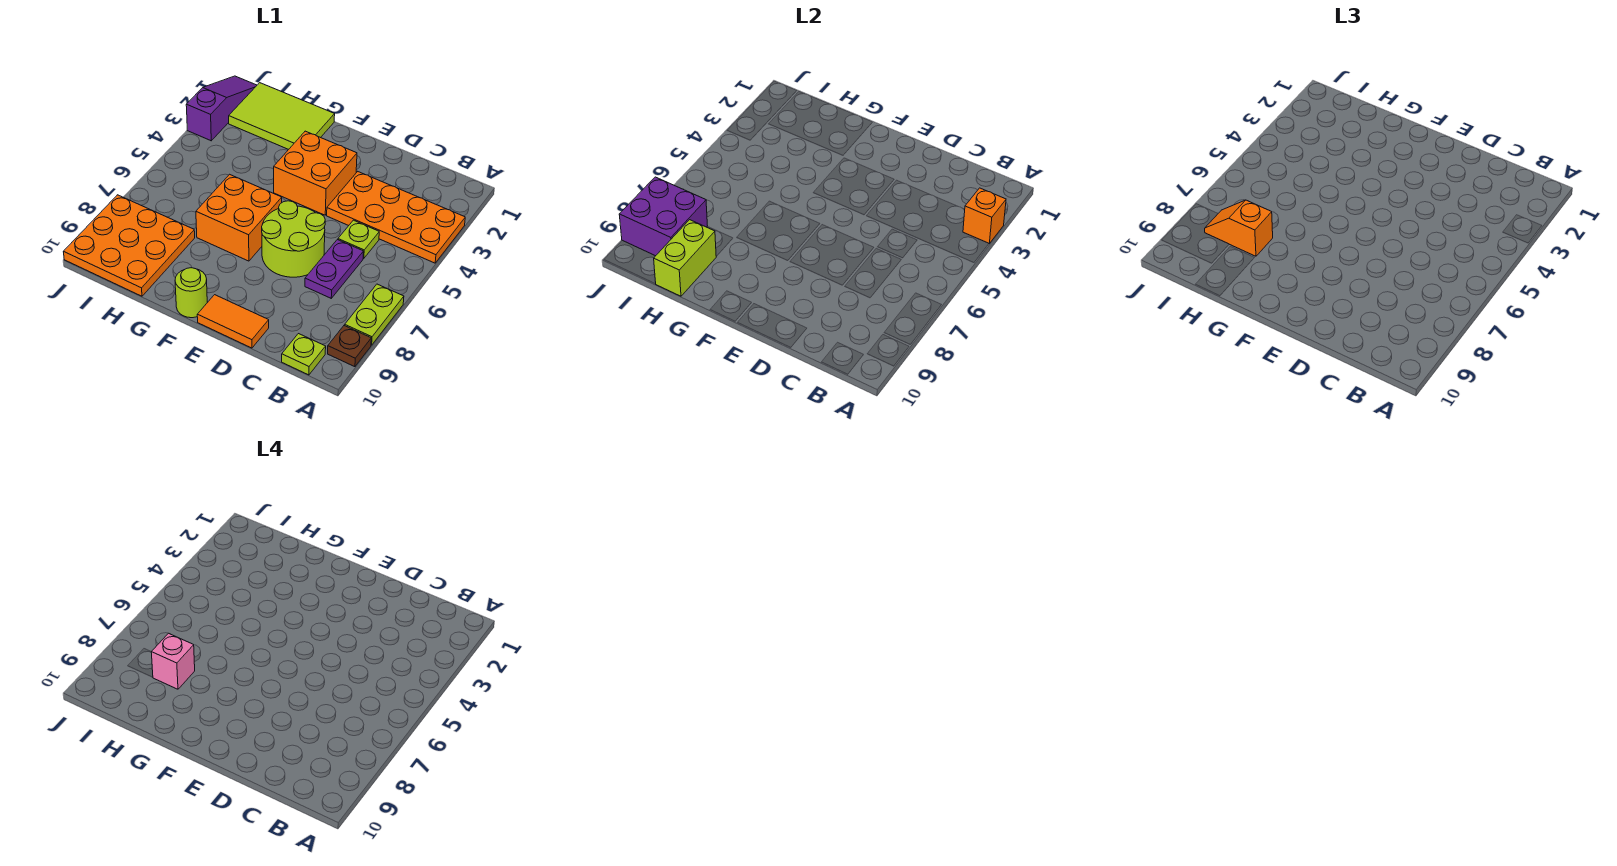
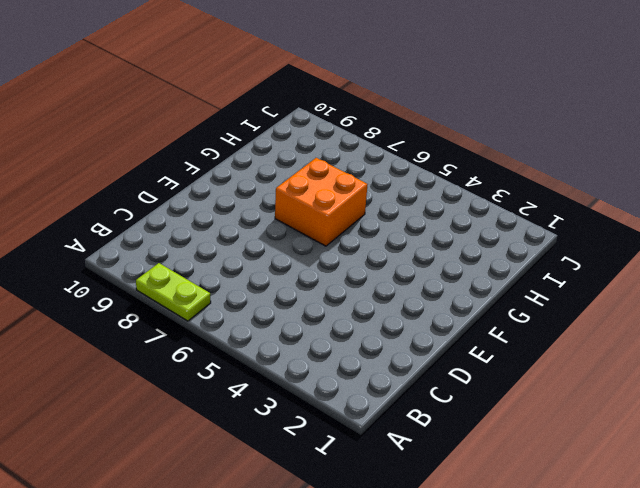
none -> orange plate A3:D4 level 1
none -> brown plate A9 level 1
none -> lime plate B10 level 1

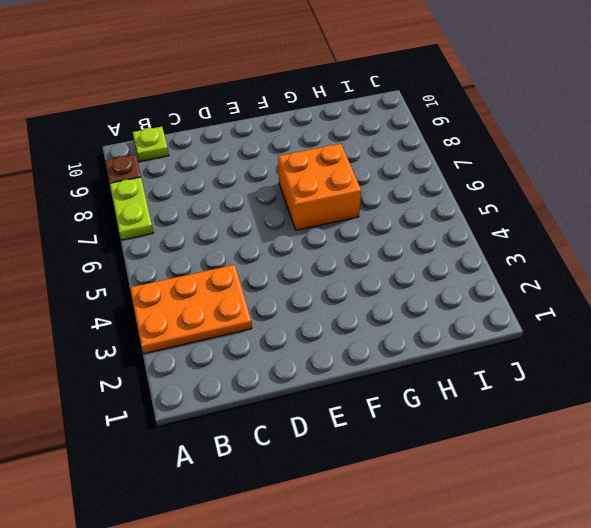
orange plate A3:C4 level 1 -> orange plate A3:D4 level 1
none -> lime plate C5 level 1
none -> purple plate C6:C7 level 1
none -> lime round brick D6:E7 level 1

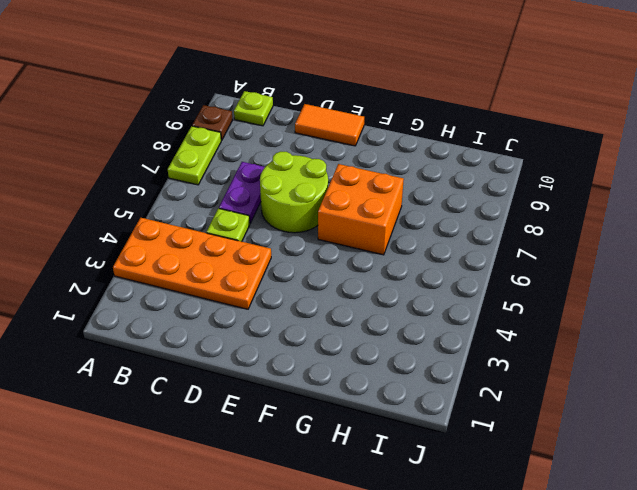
none -> orange brick E3:F4 level 1
none -> lime round brick F10 level 1
none -> lime tile G1:I2 level 1

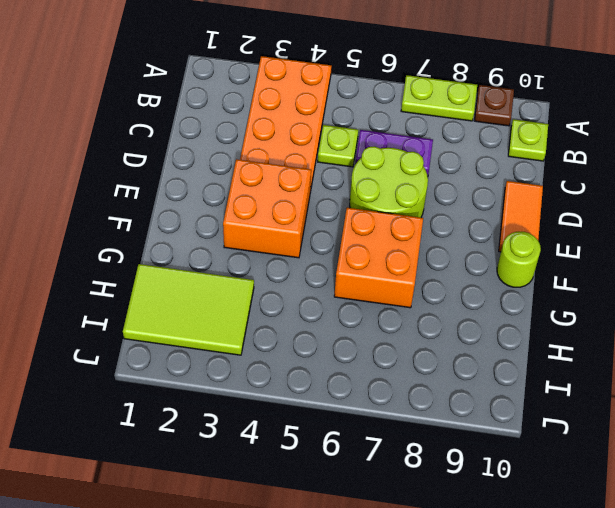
lime tile H1:I3 level 1 -> lime tile G1:I2 level 1
none -> orange plate H8:J10 level 1
none -> purple slope J1:J3 level 1 top 3
none -> orange brick A3 level 2

